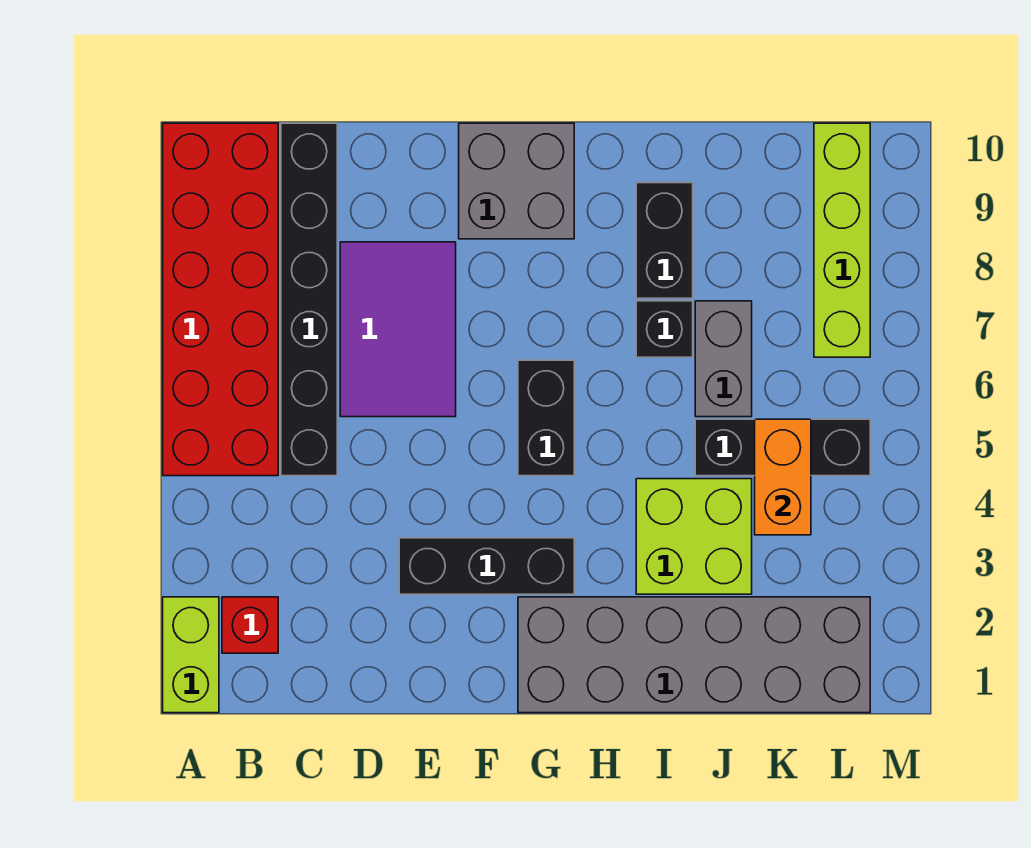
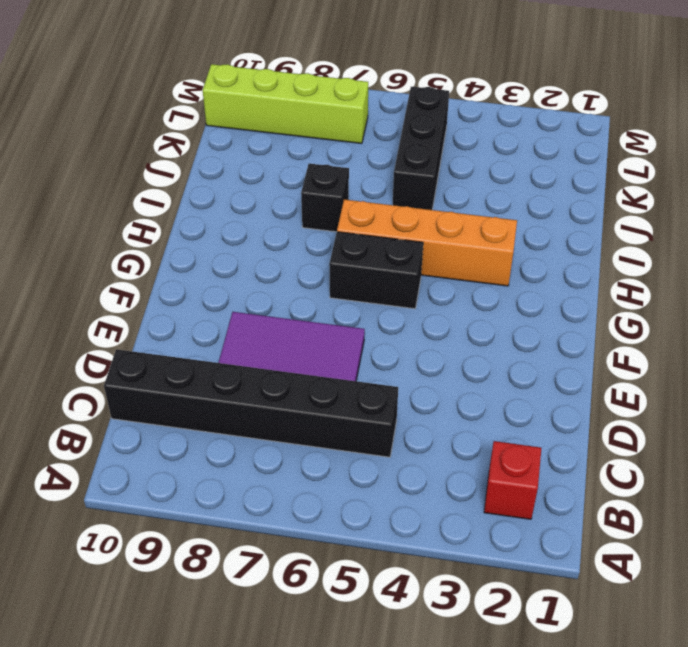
orange brick H3:H6 level 1 -> none
none -> lime brick A1:A2 level 1
none -> red brick A5:B10 level 1
none -> black brick E3:G3 level 1

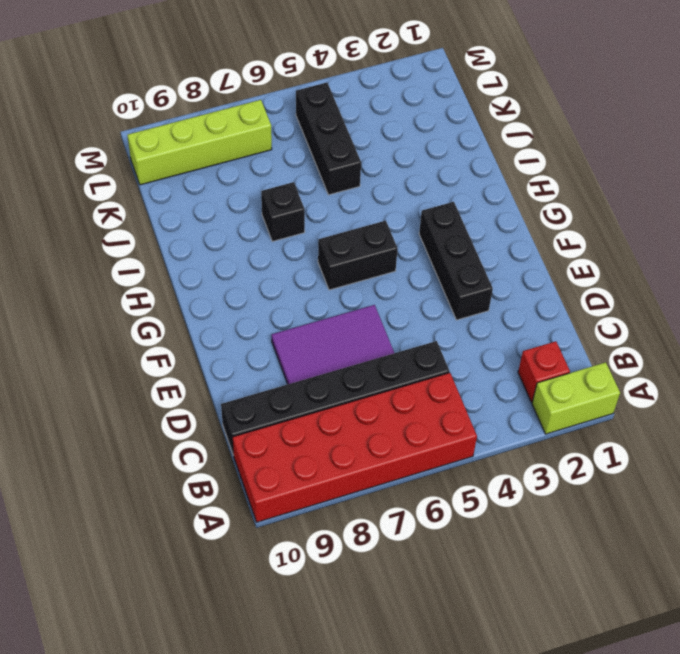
none -> grey brick F9:G10 level 1
none -> grey brick G1:L2 level 1
none -> lime brick I3:J4 level 1

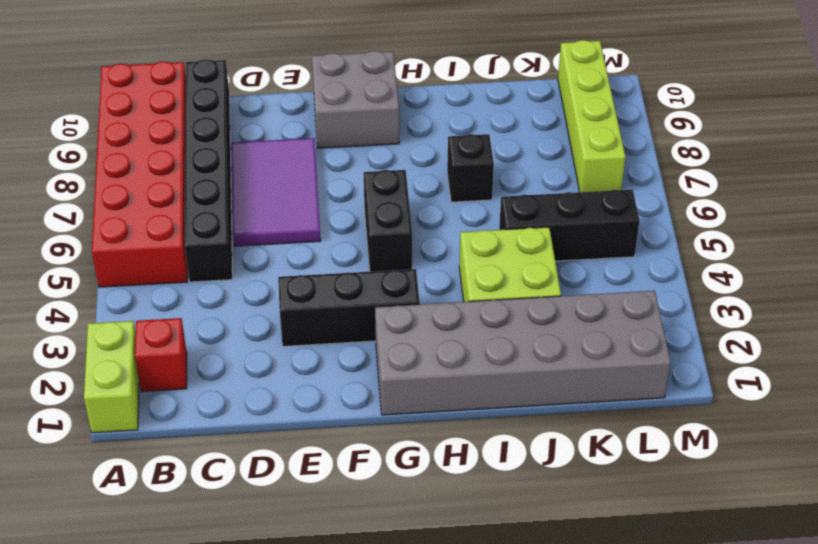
none -> black brick I8:I9 level 1
none -> grey brick J6:J7 level 1
none -> orange brick K4:K5 level 2

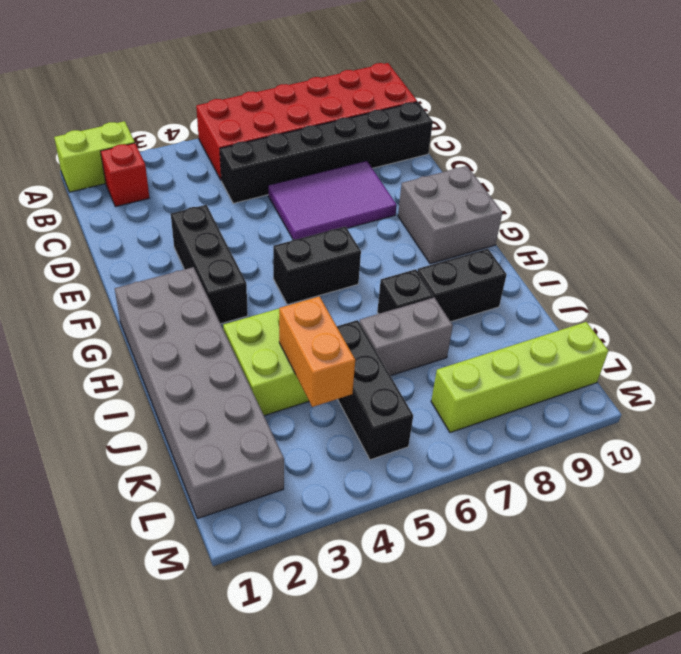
orange brick J4:K4 level 2 -> orange brick K4:K5 level 2

